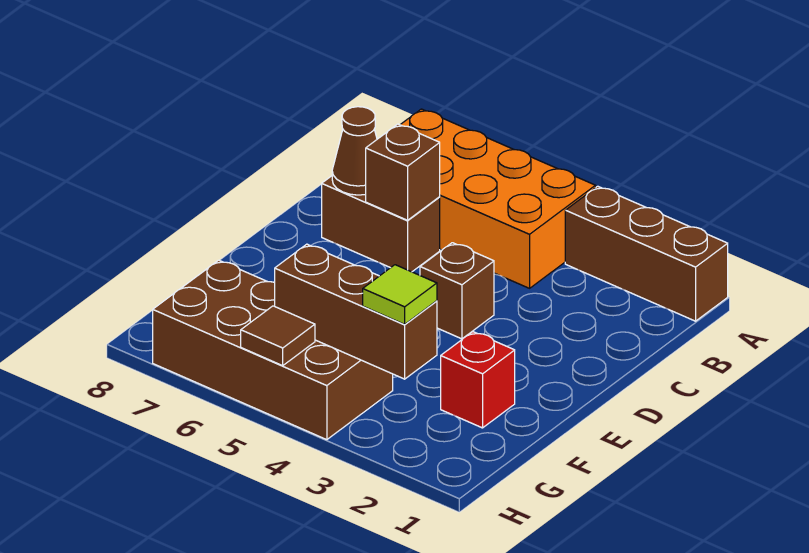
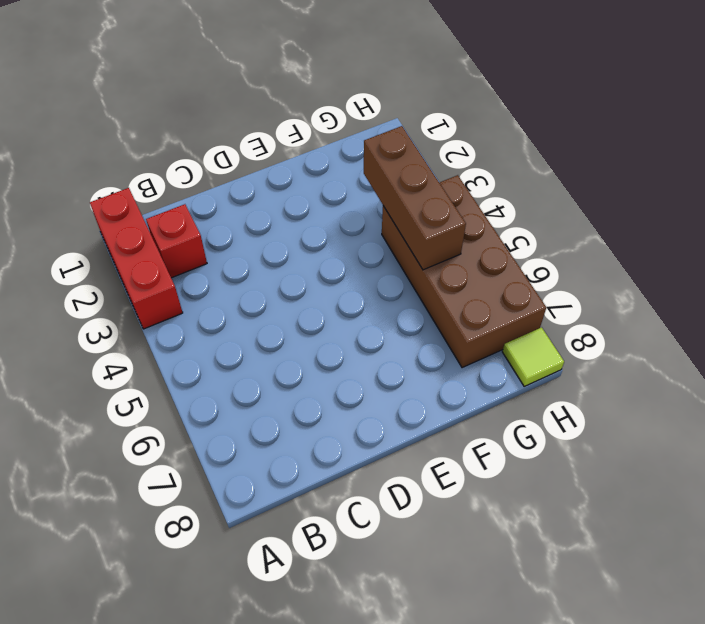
red brick A1:A3 level 1 -> brown brick A1:A3 level 1
red brick B2 level 1 -> red brick F2 level 1
lime tile H8 level 1 -> lime tile G3 level 3
none -> orange brick A4:B7 level 1
none -> brown brick C6:C7 level 1

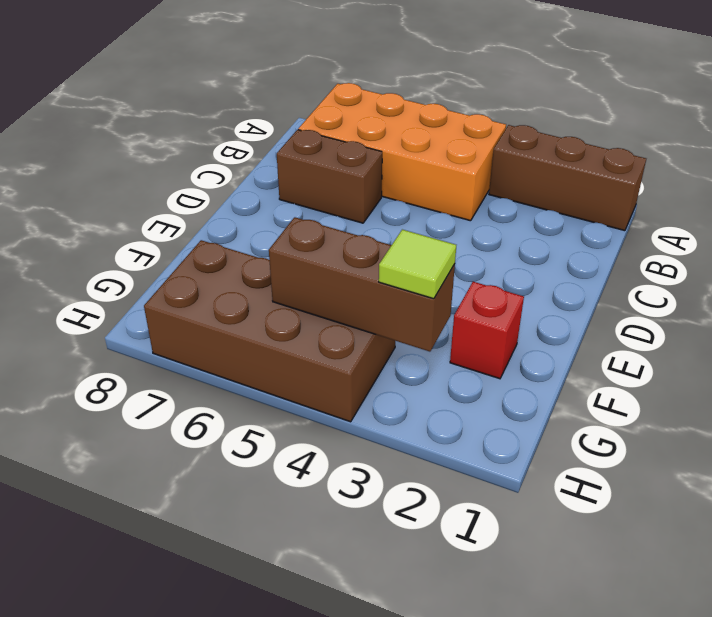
none -> brown brick D4 level 1
none -> brown brick C6 level 2

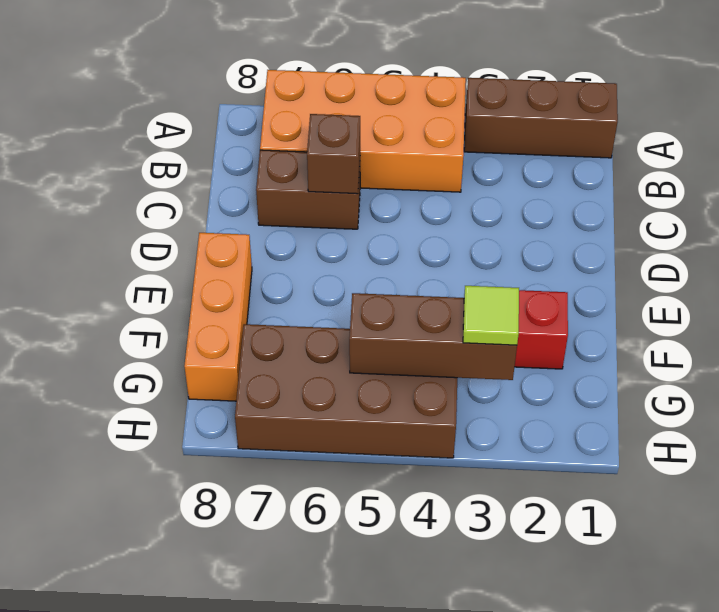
orange brick E8:G8 level 1 -> none
none -> brown brick D4 level 1
none -> brown cone C7 level 2

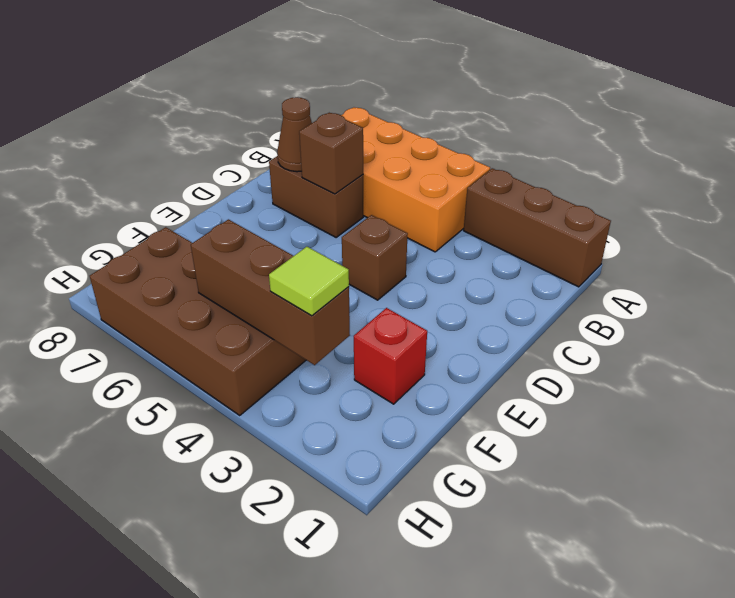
none -> brown tile H5 level 2

